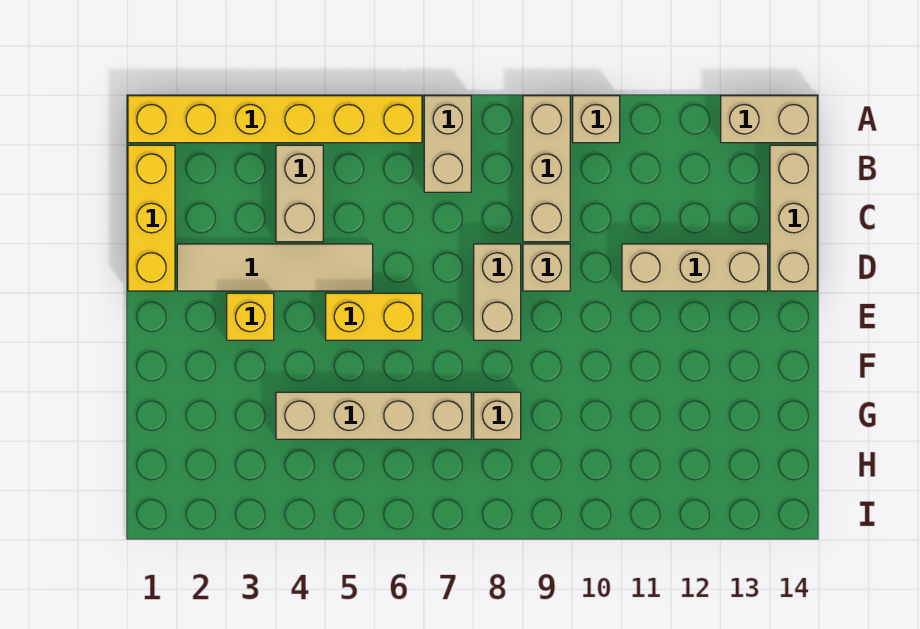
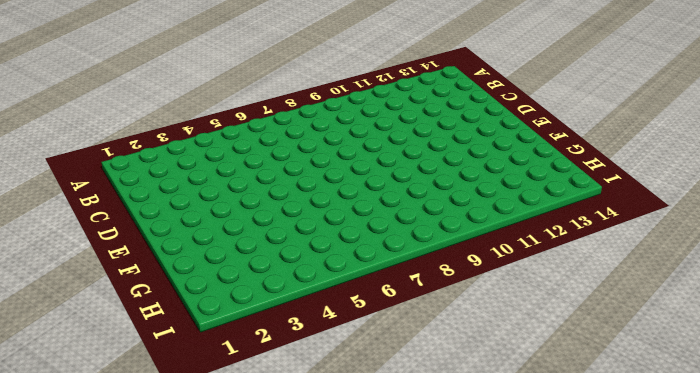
none -> yellow brick A1:A6 level 1
none -> tan brick A7:B7 level 1
none -> tan brick A9:C9 level 1

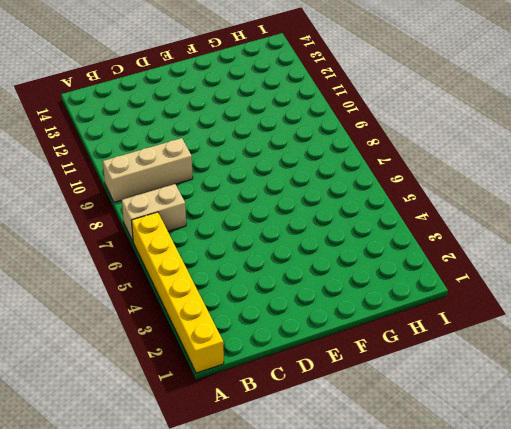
none -> tan brick A10 level 1
none -> tan brick A13:A14 level 1
none -> yellow brick B1:D1 level 1

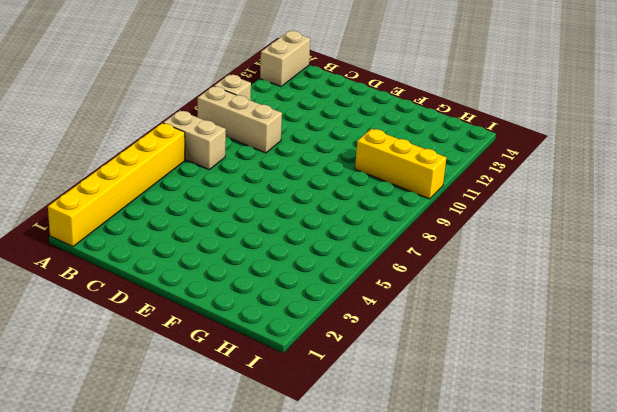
yellow brick G10:I10 level 1 -> yellow brick B1:D1 level 1
none -> tan brick B4:C4 level 1
none -> tan brick B14:D14 level 1
none -> tan tile D2:D5 level 1

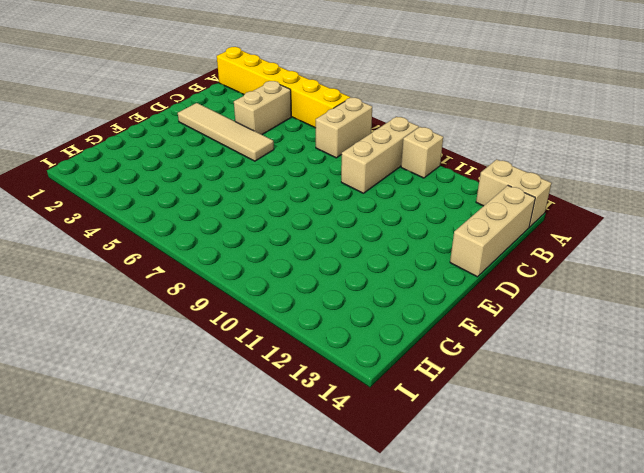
none -> yellow brick B1:D1 level 1
none -> tan brick D8:E8 level 1
none -> tan brick D9 level 1

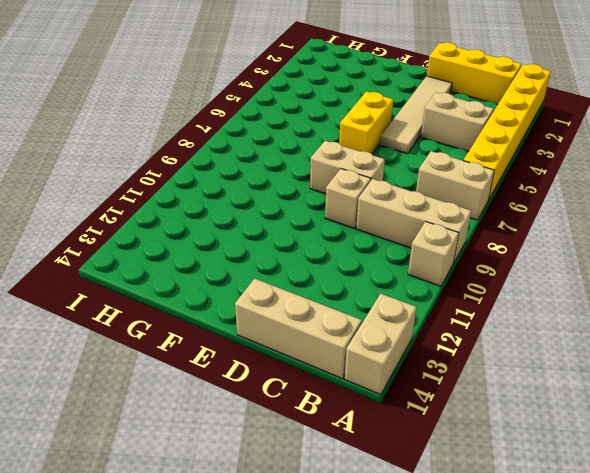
none -> tan brick D11:D13 level 1
none -> yellow brick E3 level 1
none -> tan brick G4:G7 level 1

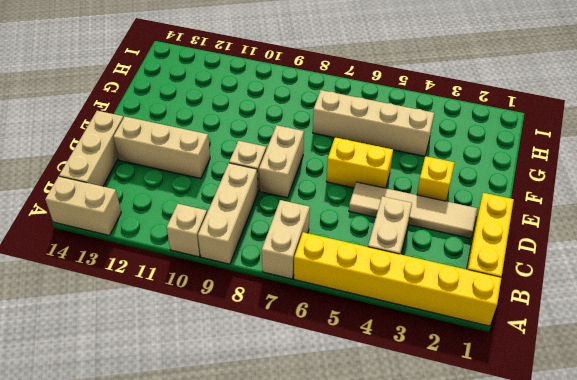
none -> tan brick G8 level 1

